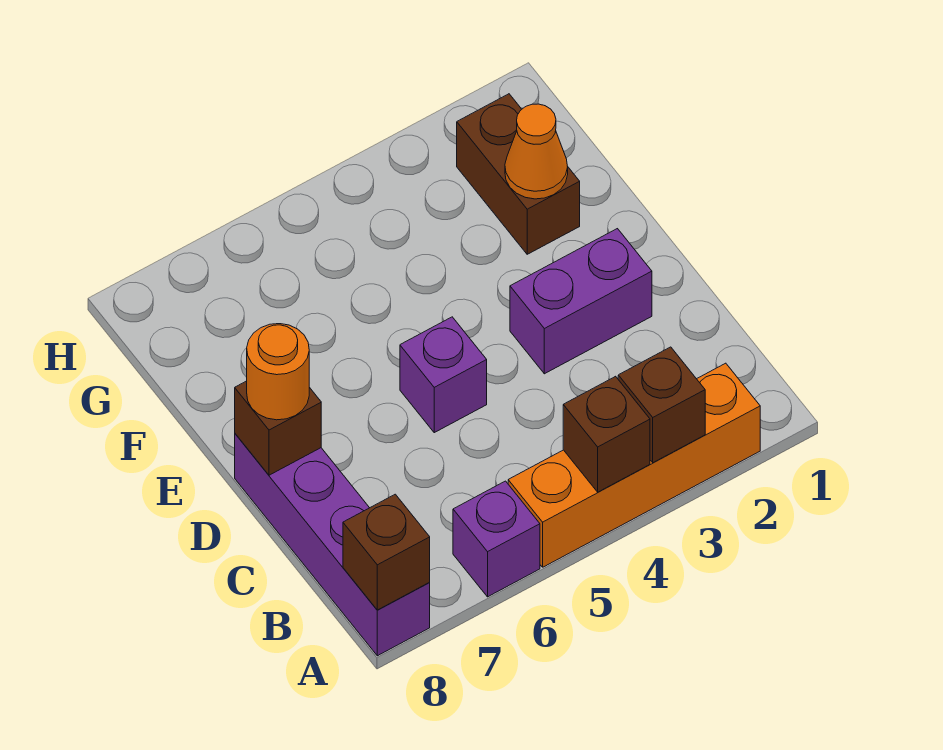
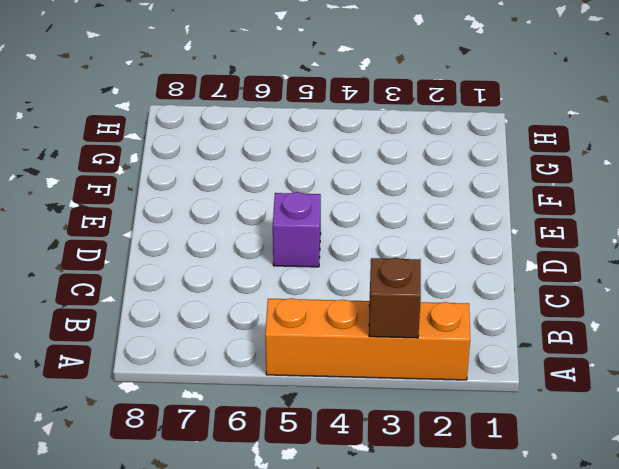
none -> purple brick A6 level 1
none -> purple brick A8:D8 level 1
none -> purple brick D2:D3 level 1

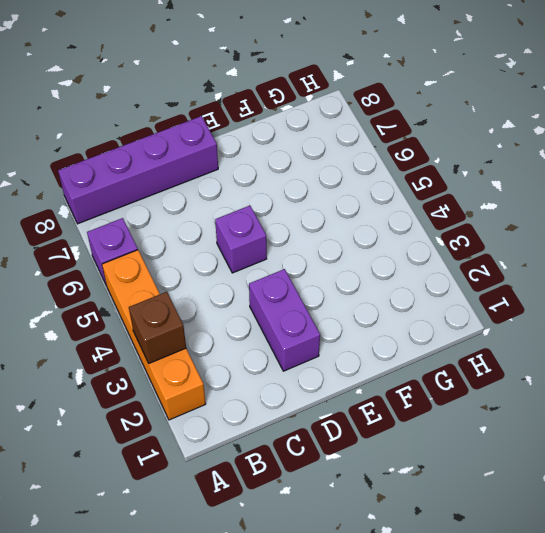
none -> brown brick F2:G2 level 1
none -> brown brick A4 level 2
none -> brown brick A8 level 2

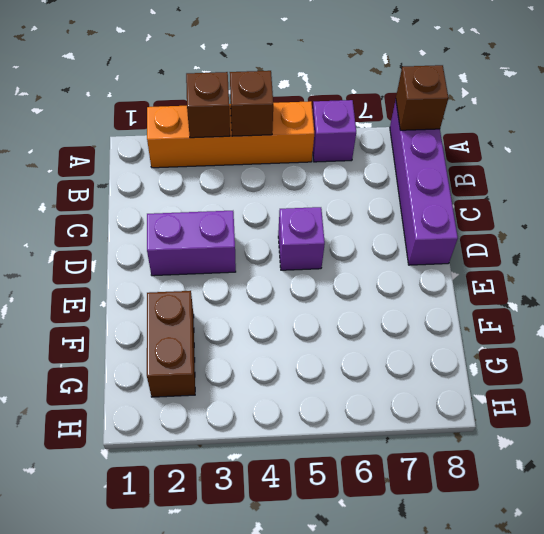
none -> brown brick D8 level 2
none -> orange cone F2 level 2
none -> orange round brick D8 level 3

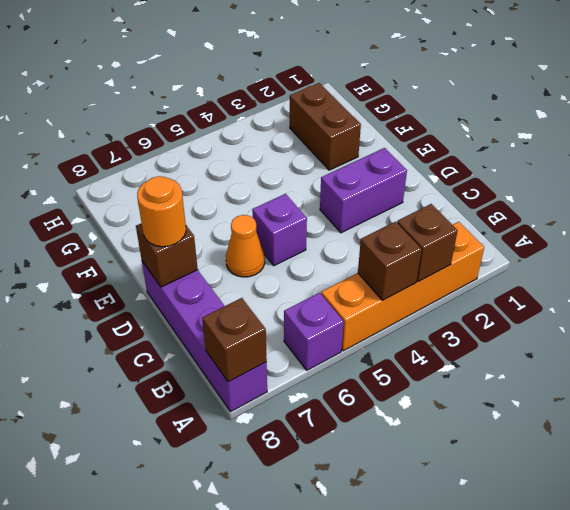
orange cone D6 level 1 -> orange cone F2 level 2

